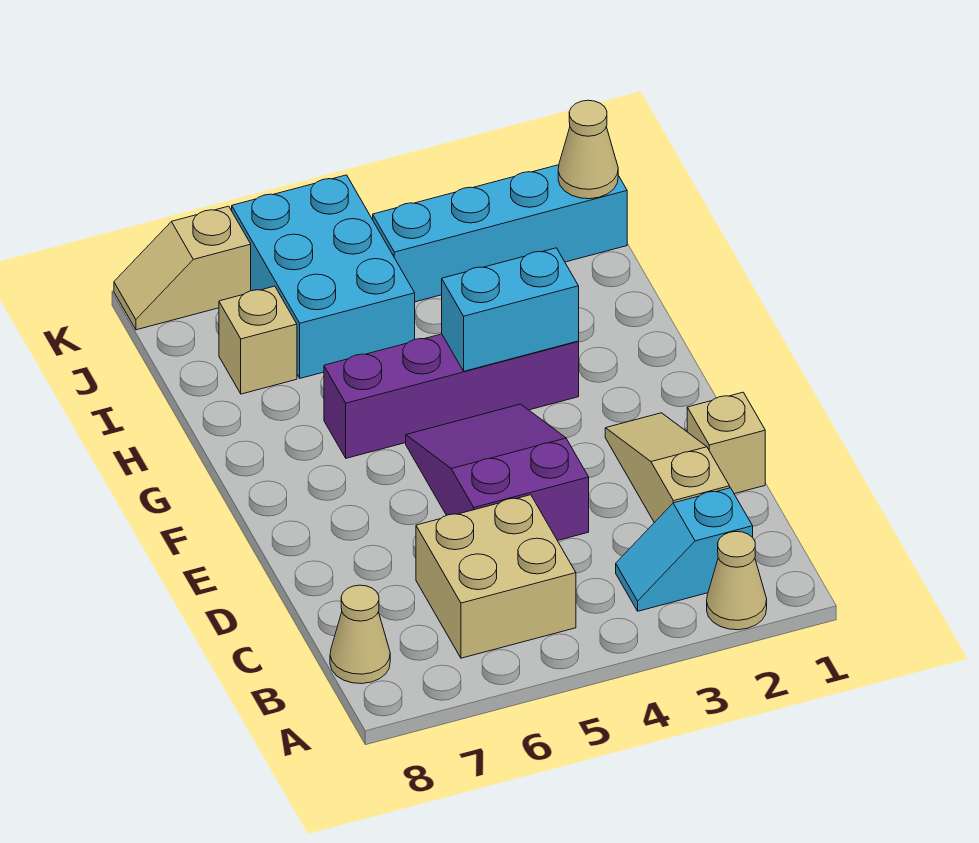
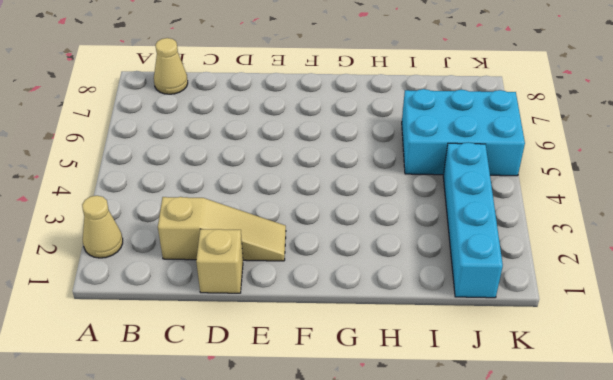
none -> cyan slope B2:B3 level 1 top 2
none -> tan brick B5:C6 level 1
none -> purple slope D4:F5 level 1 top D

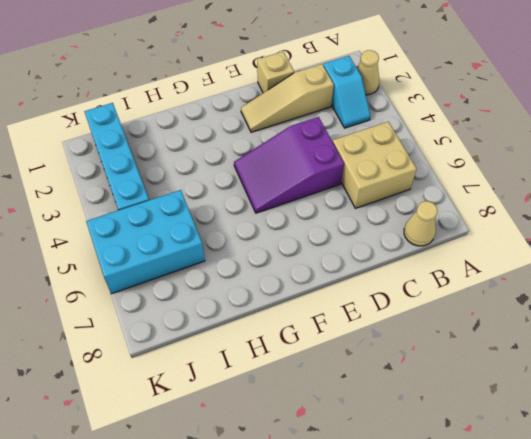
none -> purple brick G3:G6 level 1
none -> tan brick I7 level 1
none -> tan slope K7:K8 level 1 top 7

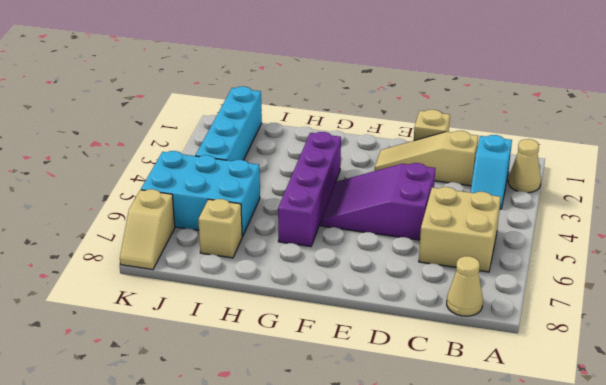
none -> cyan brick G3:G4 level 2
none -> tan cone J1 level 2

